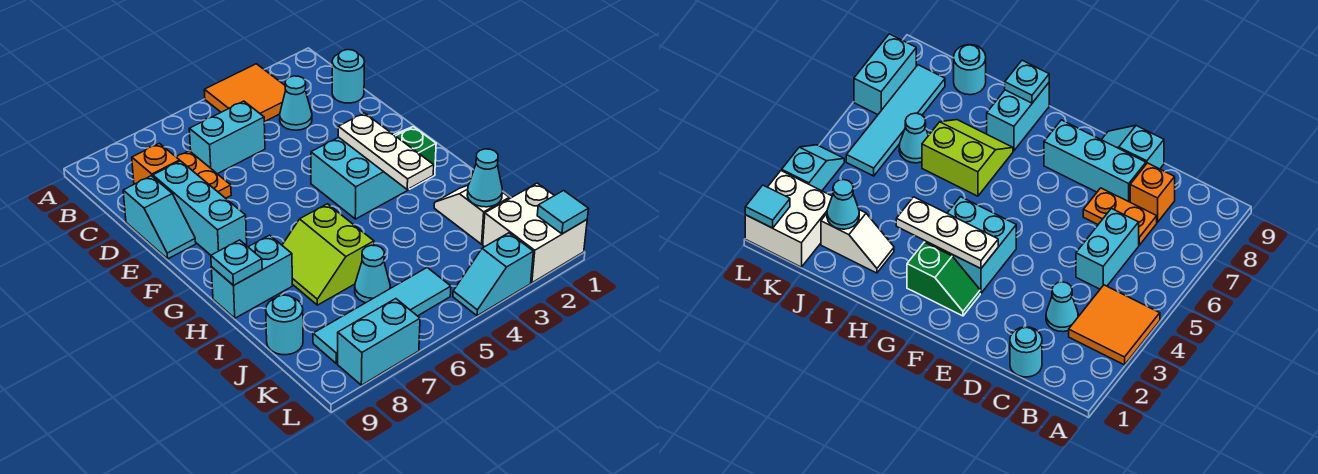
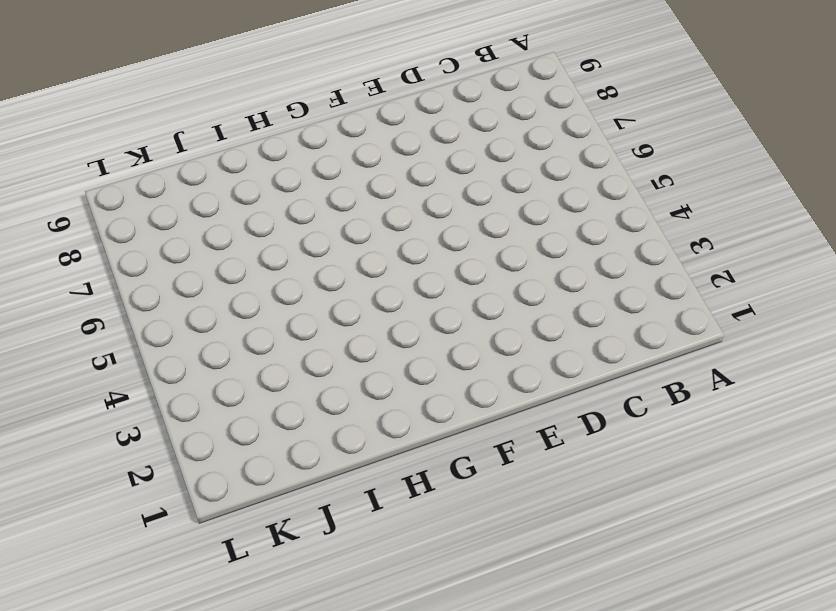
none -> orange tile A3:B4 level 1
none -> cyan round brick C1 level 1
none -> cyan cone C3 level 1

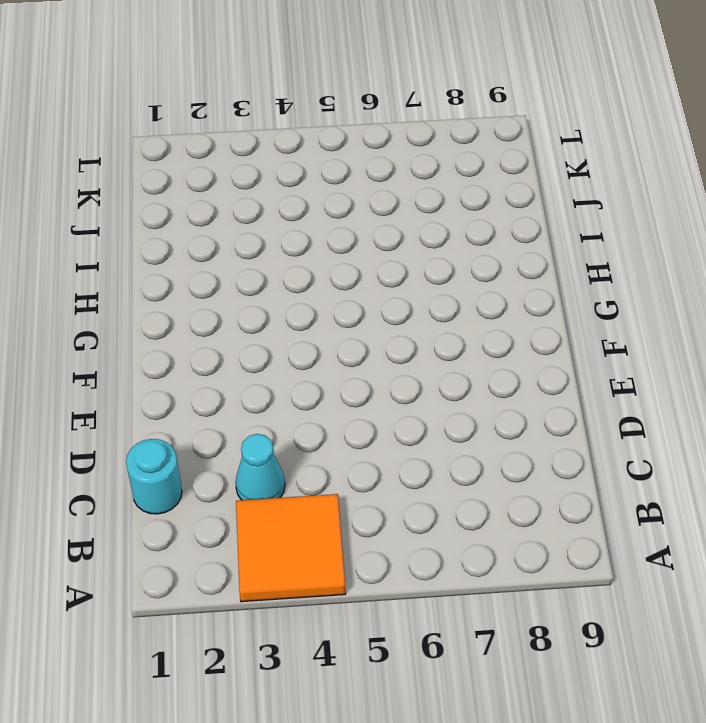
none -> cyan brick C5:C6 level 1
none -> orange plate C7:D7 level 1
none -> orange brick C8 level 1

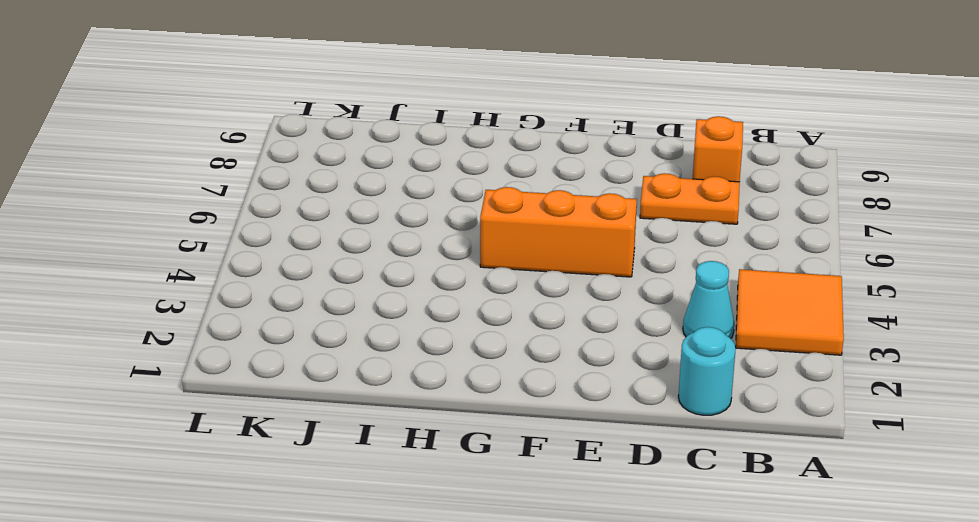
orange brick E5:G5 level 1 -> none
none -> cyan brick C5:C6 level 1
none -> cyan brick D8:F8 level 1
none -> cyan slope D9:E9 level 1 top D

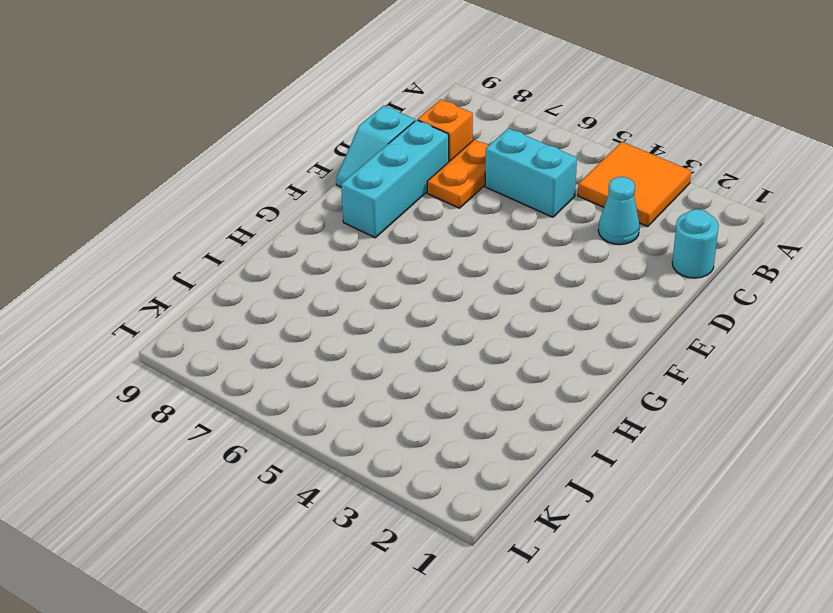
none -> green slope F2:G2 level 1 top G
none -> cyan brick F3:G4 level 1
none -> lime slope H6:I7 level 1 top 6

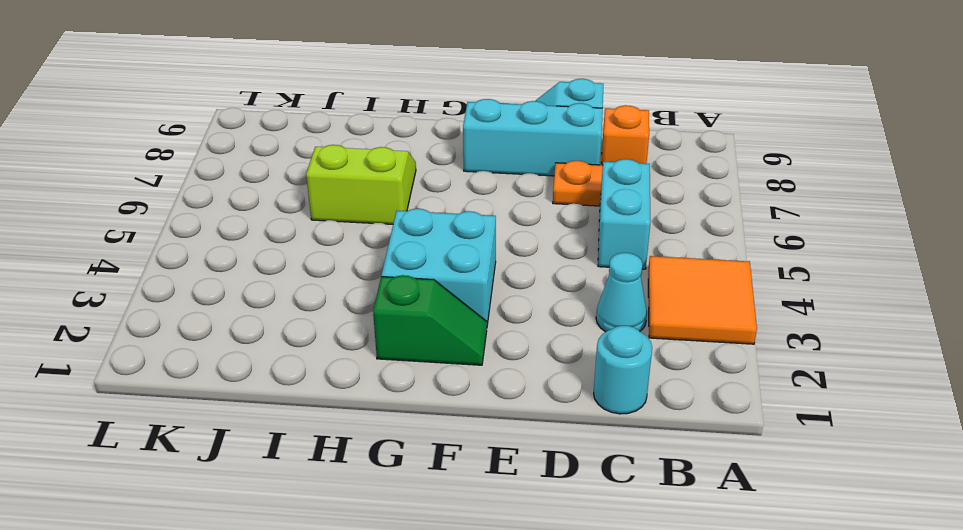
none -> cyan brick H8:H9 level 1
none -> white slope I2:J2 level 1 top J
none -> cyan cone J6 level 1

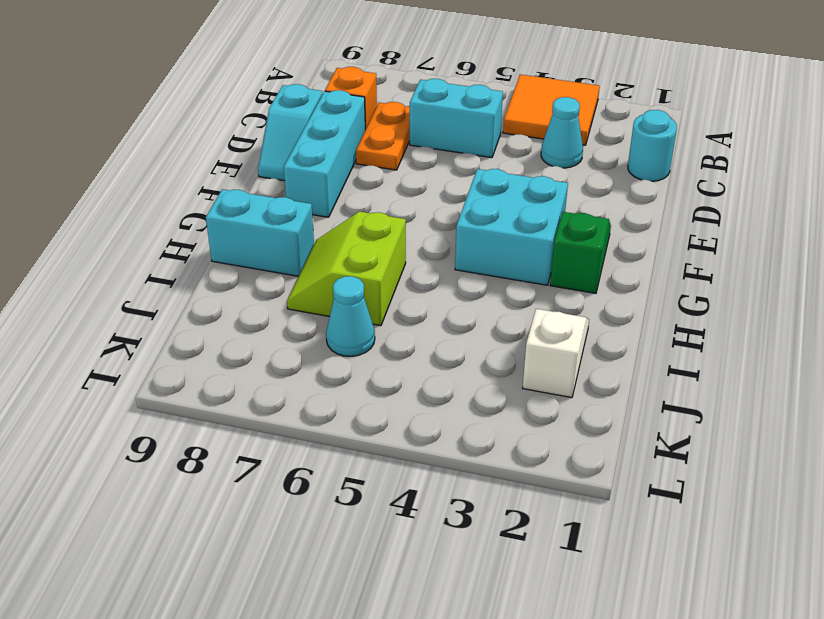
none -> cyan round brick J9 level 1
none -> white brick K1:L2 level 1
none -> cyan tile K5:K8 level 1

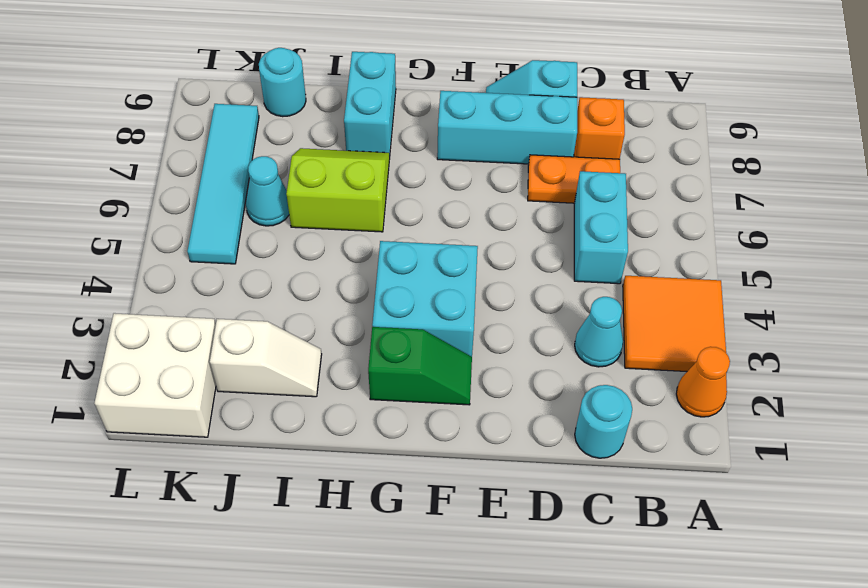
orange cone A2 level 1 -> none
none -> cyan slope L3:L4 level 1 top 3
none -> cyan brick L7:L8 level 1
none -> white plate F3:H3 level 2

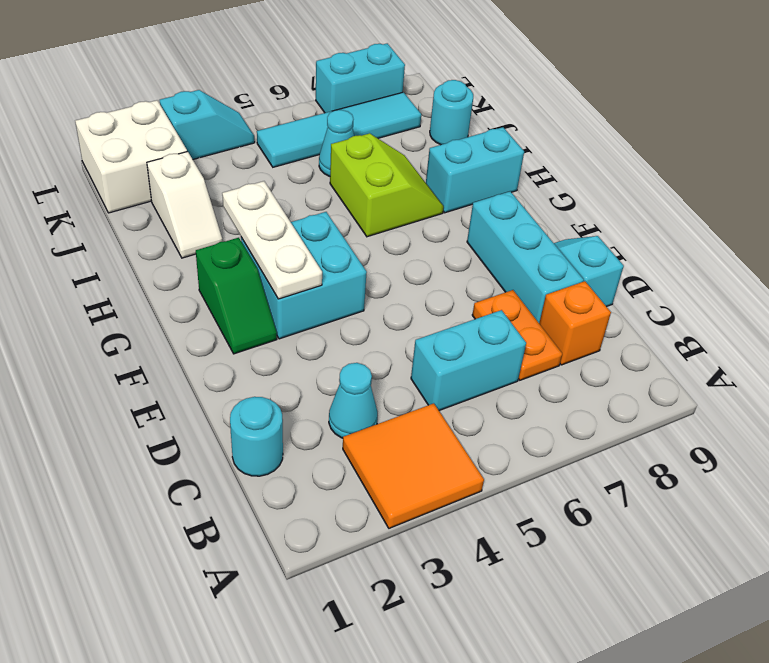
none -> cyan plate H9 level 2
none -> cyan cone J2 level 2
none -> cyan tile L1 level 2

